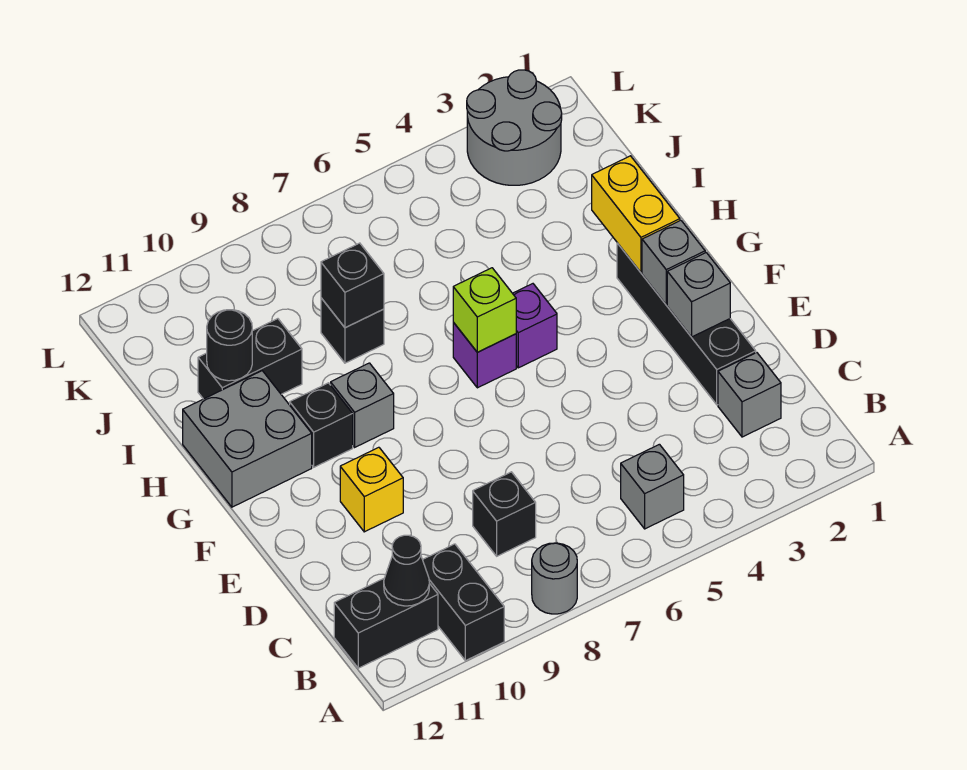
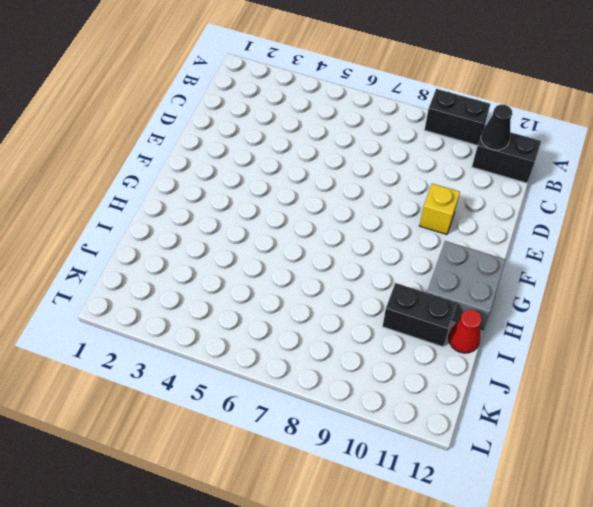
black brick A9:A10 level 1 -> black brick A10:B10 level 1
red cone I12 level 1 -> none
none -> grey round brick A8 level 1
none -> grey brick B5 level 1
none -> grey brick C2 level 1

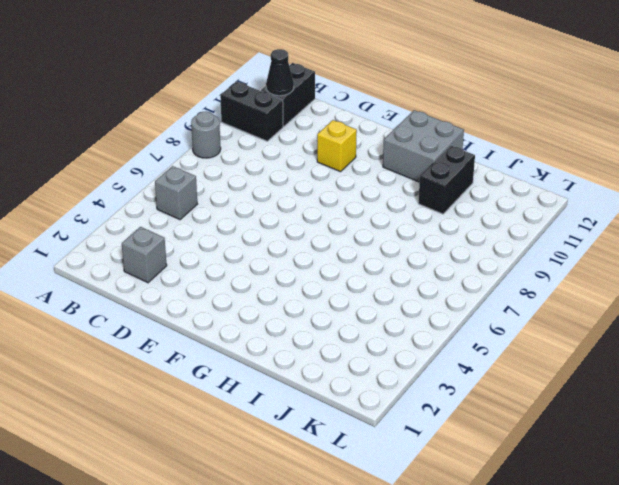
none -> black brick C8 level 1
none -> black brick D2:G2 level 1
none -> purple brick G5 level 1

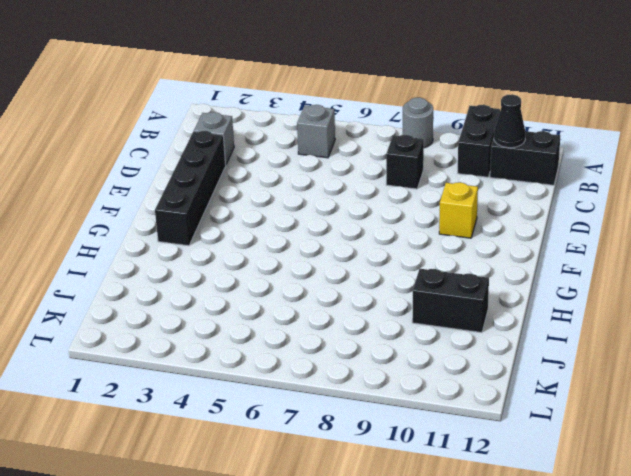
none -> purple brick G5 level 1
none -> purple brick G6 level 1
none -> grey brick G9 level 1

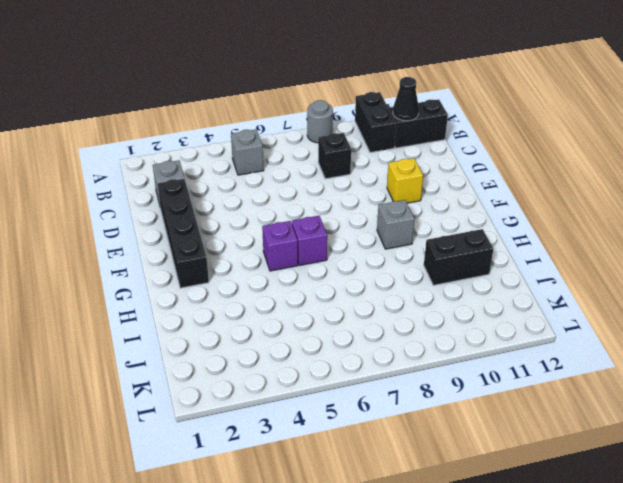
none -> black brick G10 level 1
none -> grey brick G11:H12 level 1
none -> black brick I8 level 1

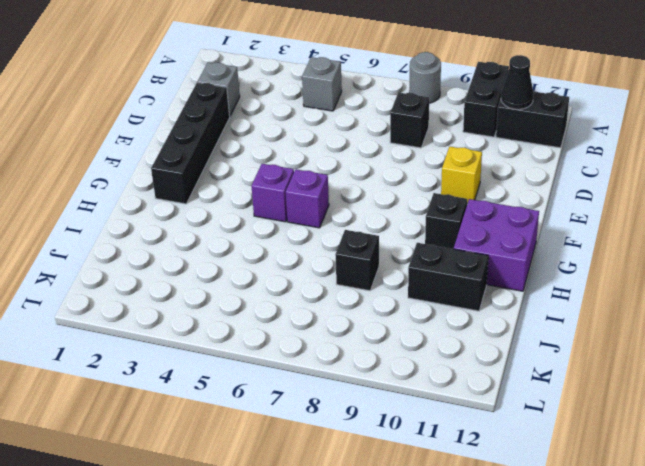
purple brick G11:H12 level 1 -> grey brick G11:H12 level 1
none -> grey brick G9 level 1
none -> grey round brick K2:L3 level 1
none -> grey brick E2 level 2

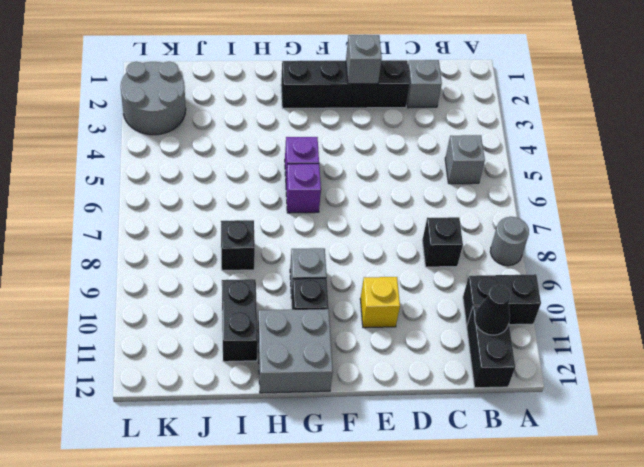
none -> grey brick F2 level 2
none -> yellow brick G2:H2 level 2
none -> lime brick G6 level 2

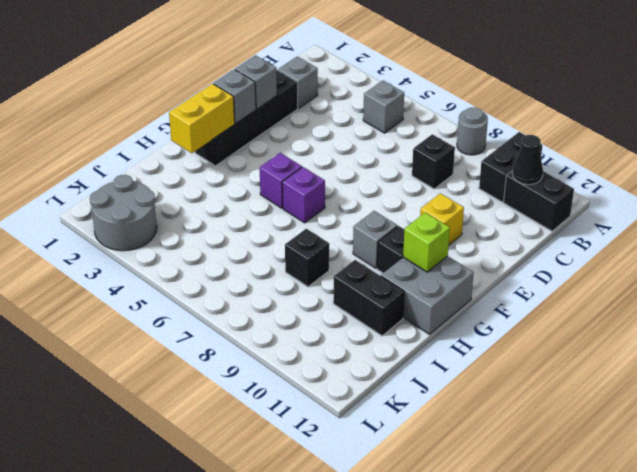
lime brick G11 level 2 -> lime brick G6 level 2
none -> black brick I8 level 2
none -> black round brick I11 level 2

